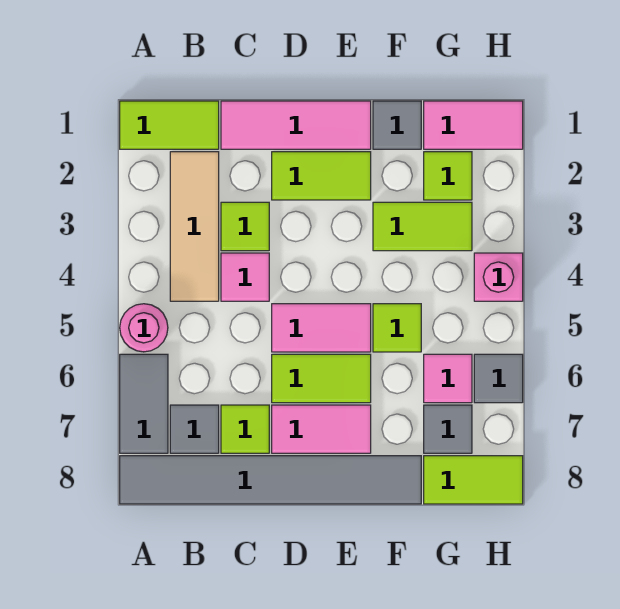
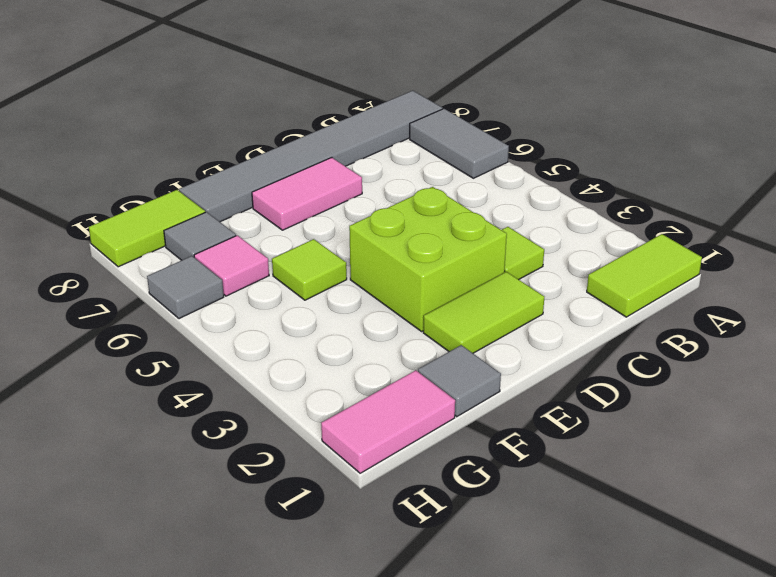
lime brick D3:E4 level 1 -> none
none -> pink round brick A5 level 1
none -> tan tile B2:B4 level 1
none -> grey tile B7 level 1

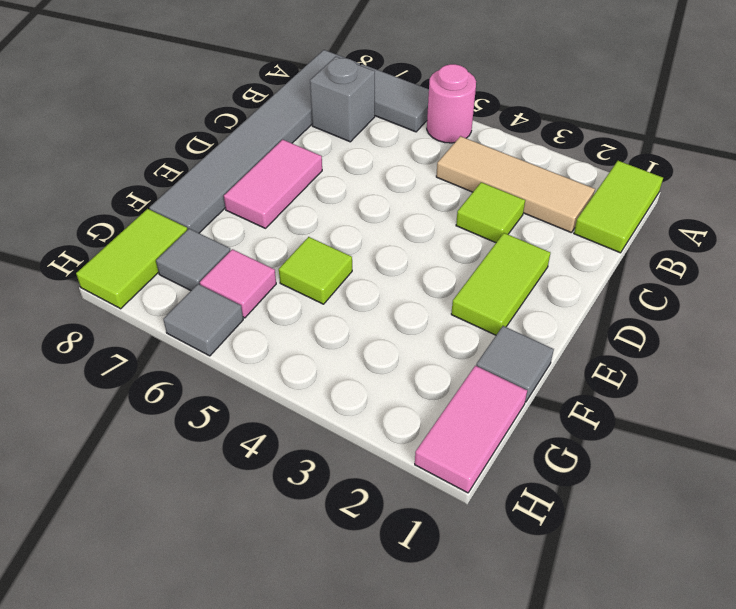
grey brick B7 level 1 -> grey tile B7 level 1
none -> pink tile C1:E1 level 1
none -> pink tile C4 level 1
none -> lime tile C7 level 1

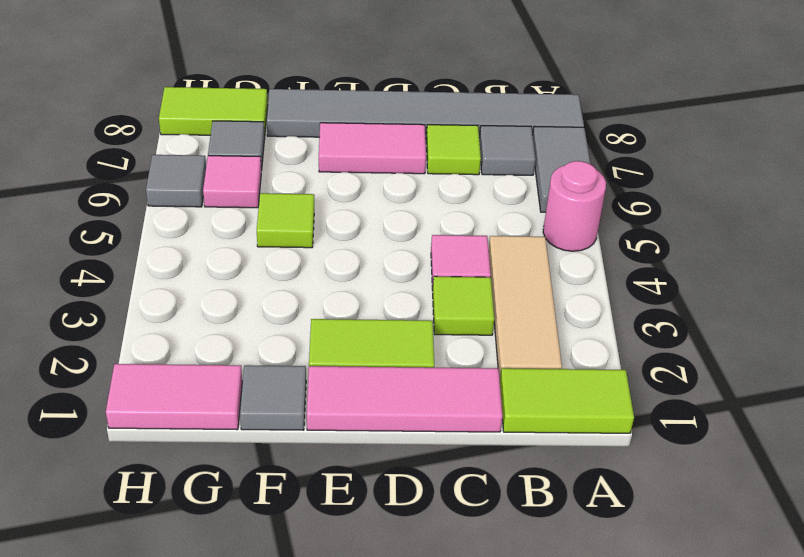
none -> pink tile D5:E5 level 1
none -> lime tile D6:E6 level 1
none -> lime tile F3:G3 level 1

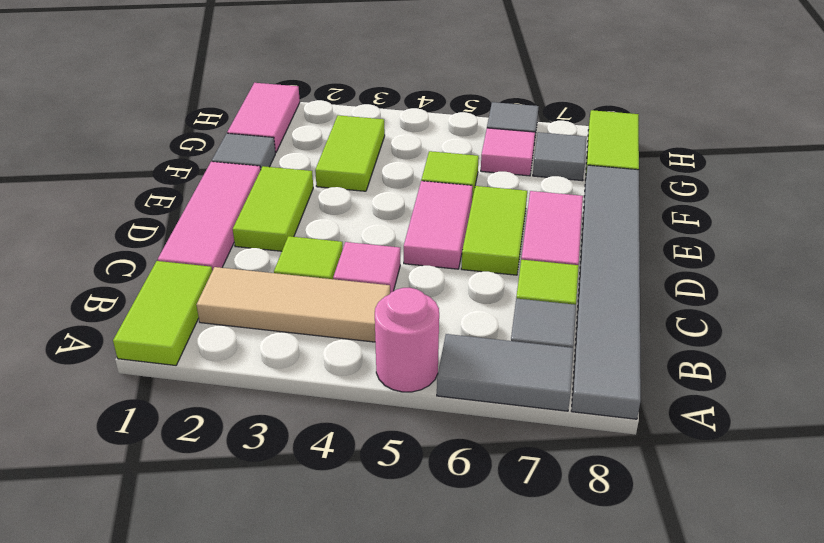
none -> lime tile G2 level 1
none -> pink brick H4 level 1

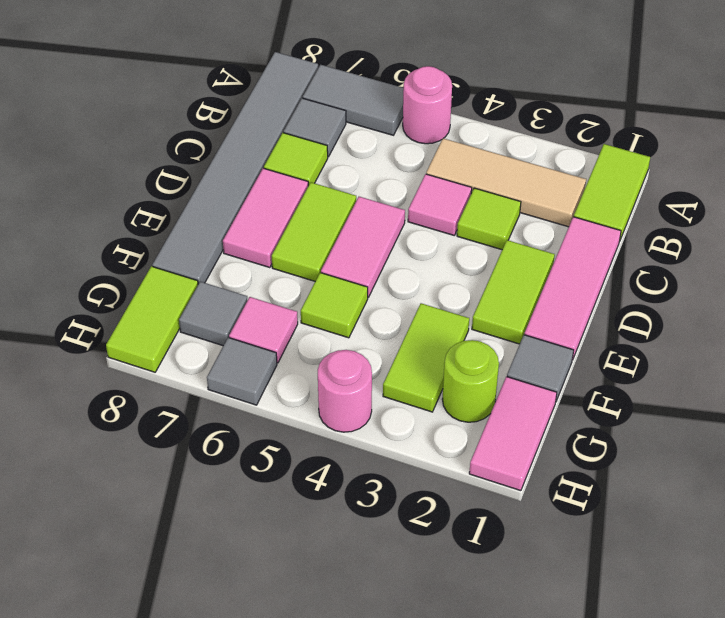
lime round brick G2 level 1 -> lime tile G2 level 1
pink round brick H4 level 1 -> pink brick H4 level 1

